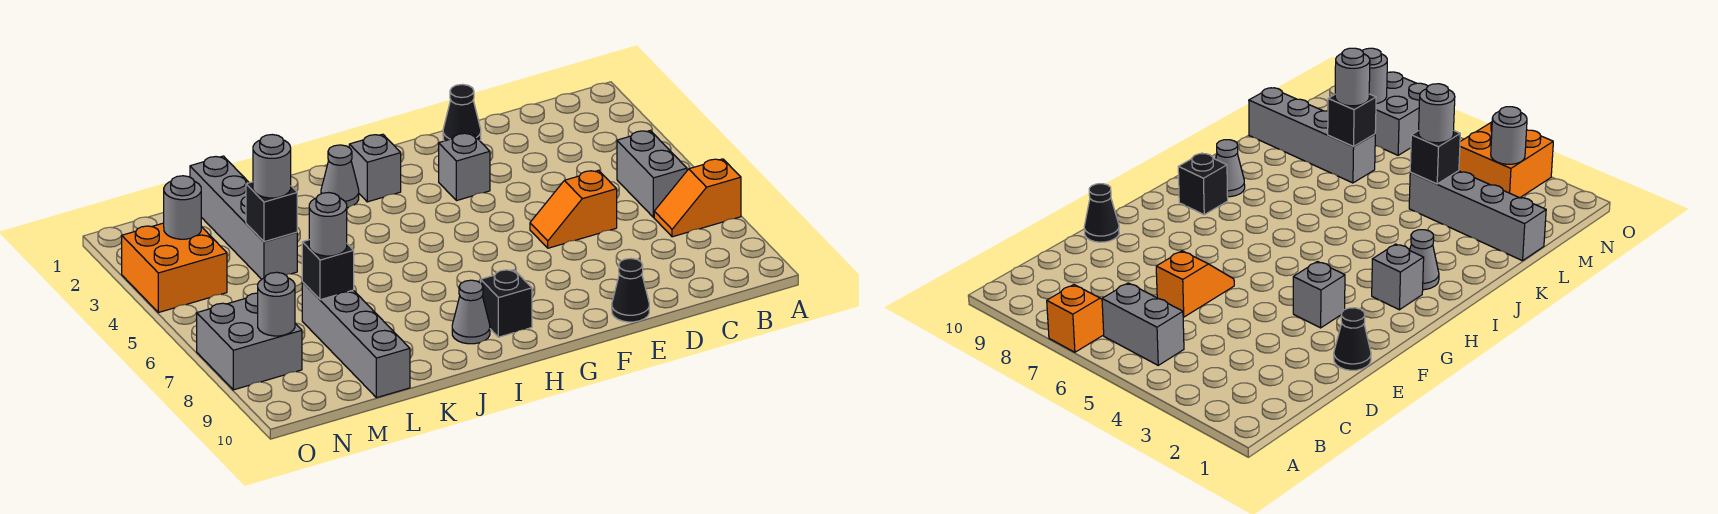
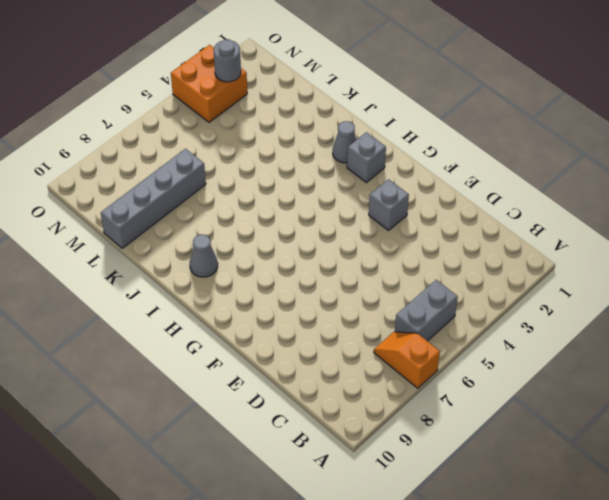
none -> orange slope D6:E6 level 1 top D
none -> black cone E1 level 1
none -> black cone E10 level 1

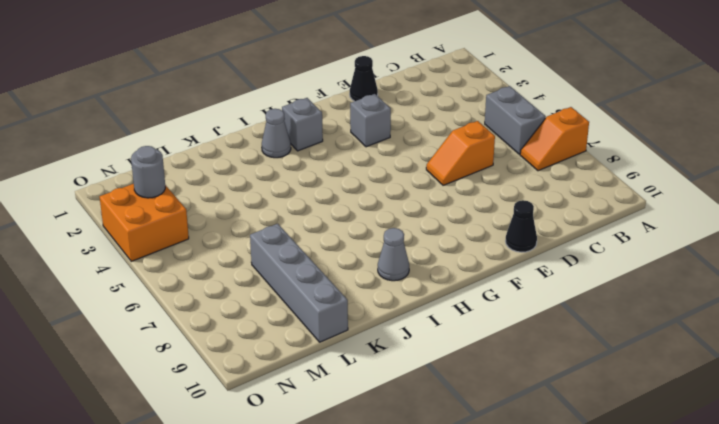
none -> black brick H9 level 1
none -> grey brick L1:L4 level 1
none -> grey brick N7:O8 level 1

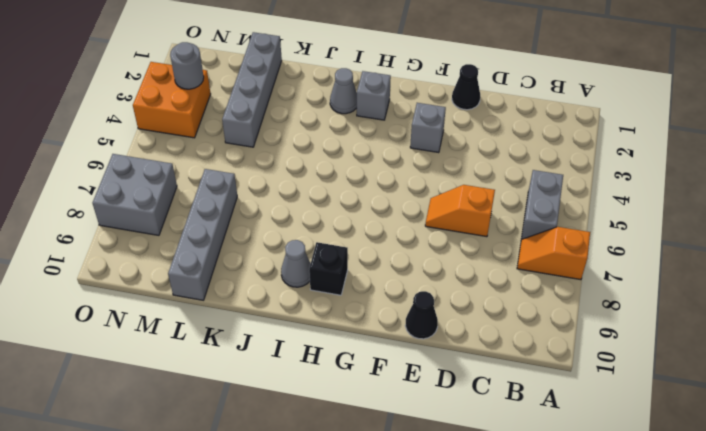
none -> black brick L4 level 2
none -> black brick L7 level 2
none -> grey round brick N8 level 2

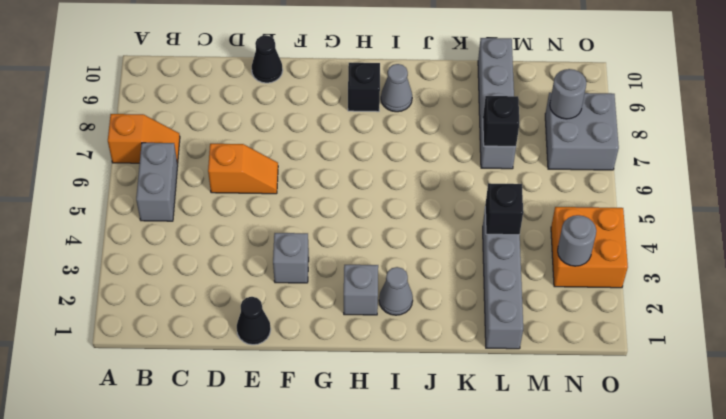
none -> grey round brick L4 level 3
none -> grey round brick L7 level 3

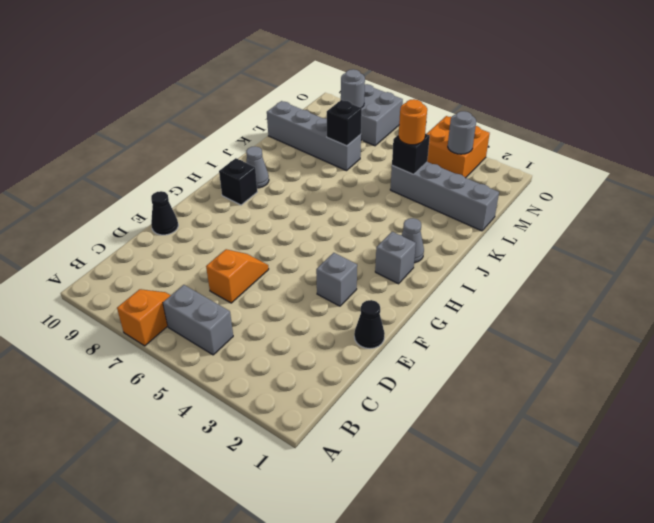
orange round brick L4 level 3 -> grey round brick L4 level 3
none -> grey round brick L7 level 3

